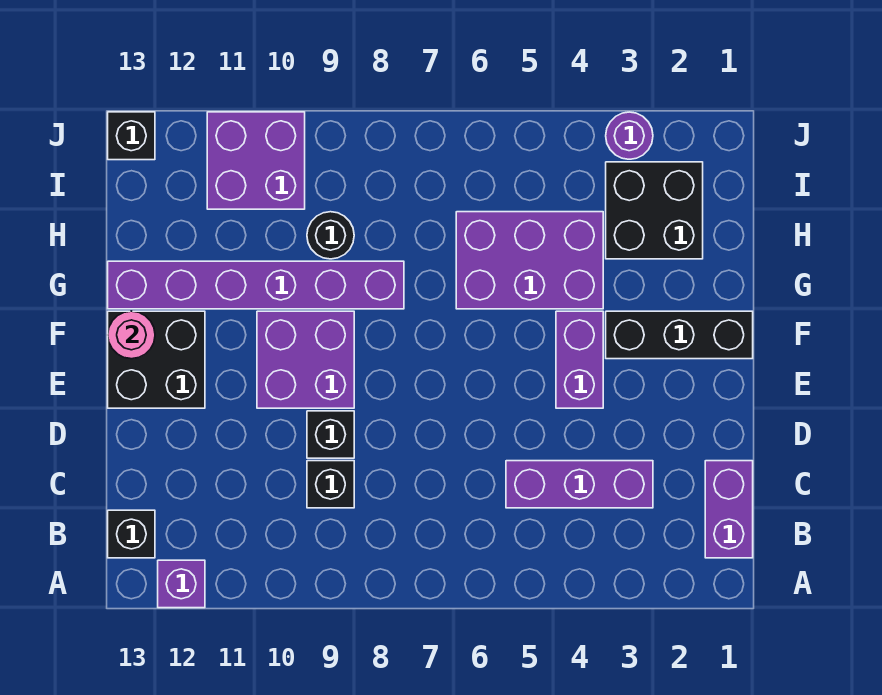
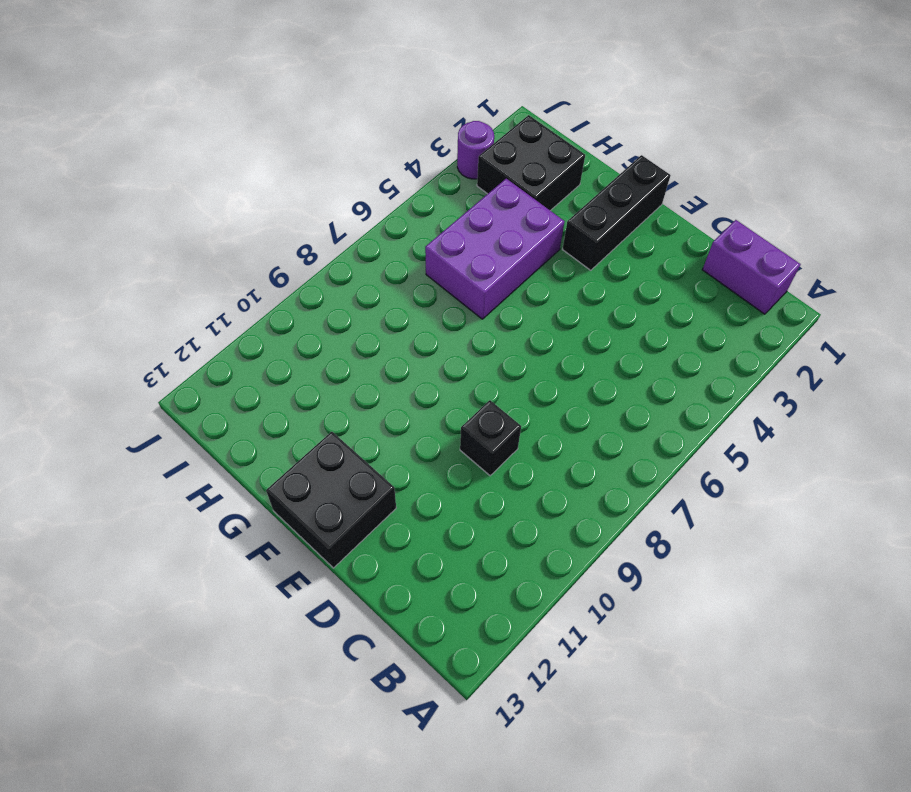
none -> purple brick A12 level 1
none -> black brick B13 level 1
none -> purple brick C3:C5 level 1

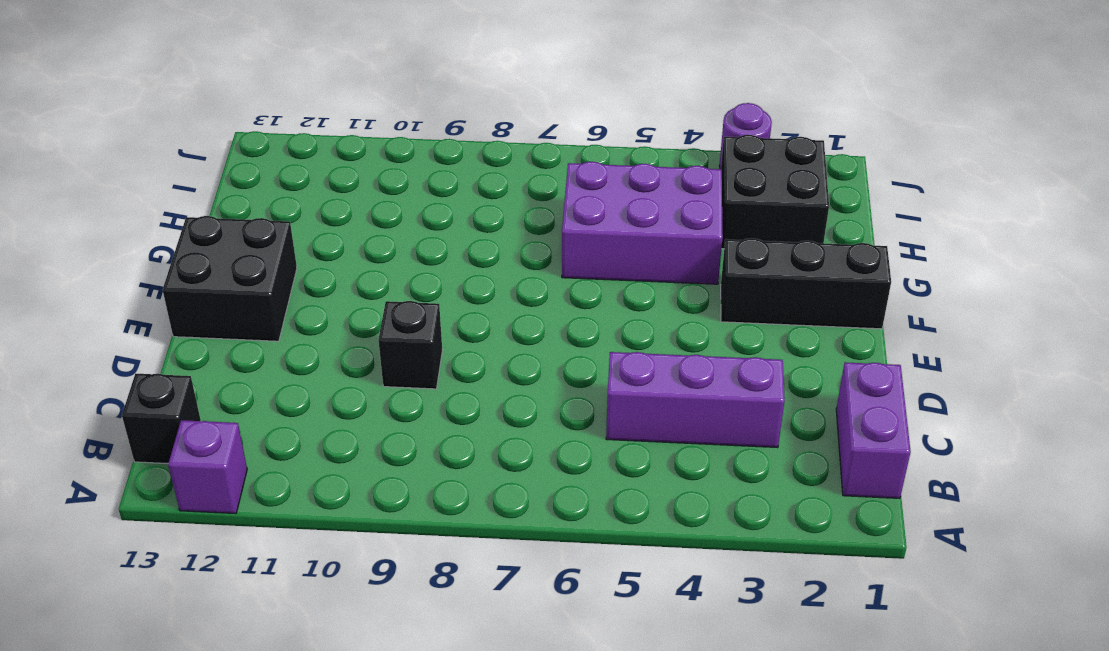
none -> black brick C9 level 1
none -> purple brick E4:F4 level 1
none -> purple brick E9:F10 level 1

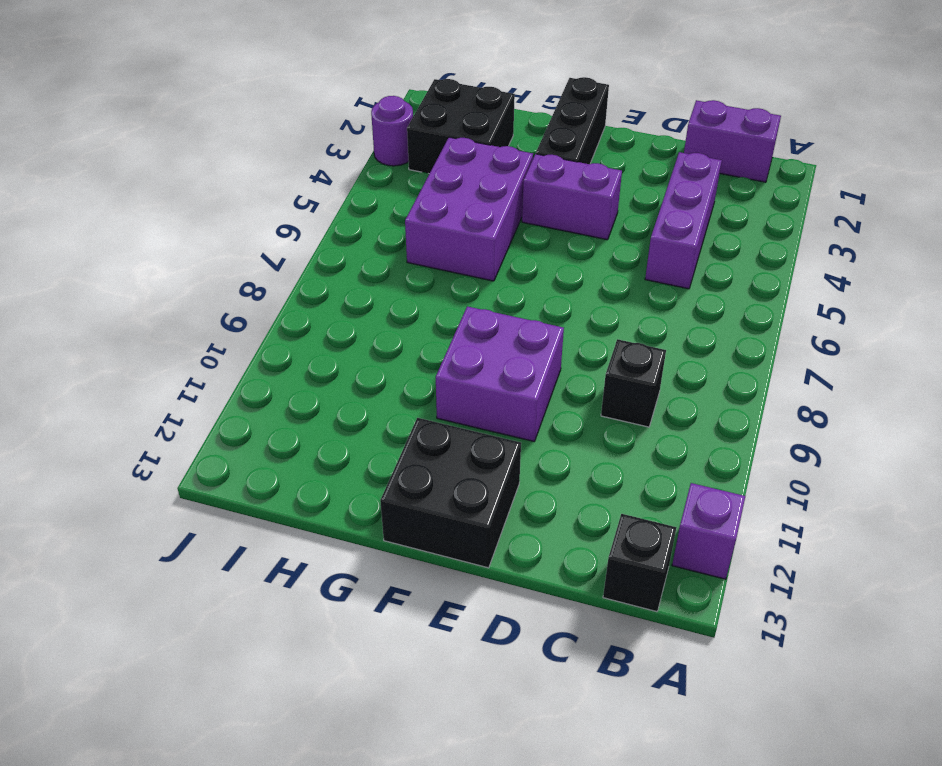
none -> black brick D9 level 1
none -> purple brick G8:G13 level 1
none -> black round brick H9 level 1

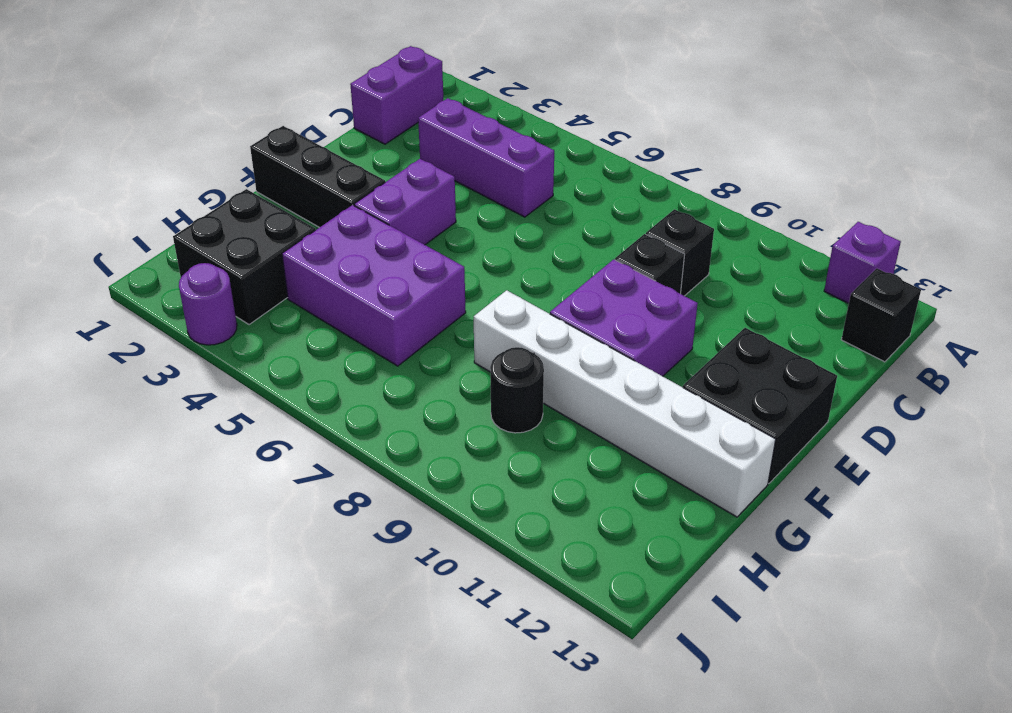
white brick G8:G13 level 1 -> purple brick G8:G13 level 1
none -> purple brick I10:J11 level 1
none -> black brick J13 level 1
none -> pink round brick F13 level 2

